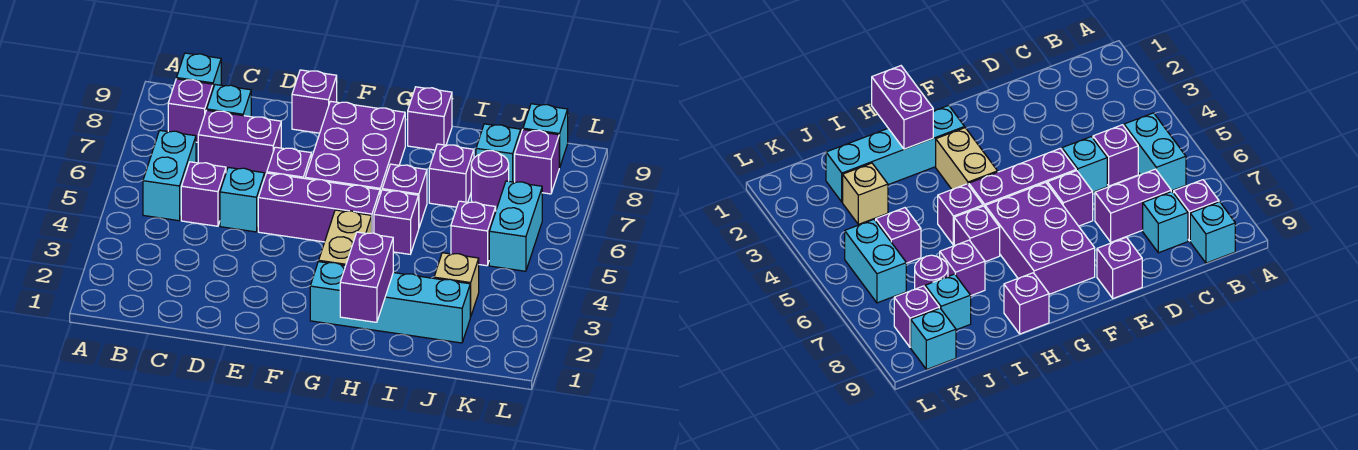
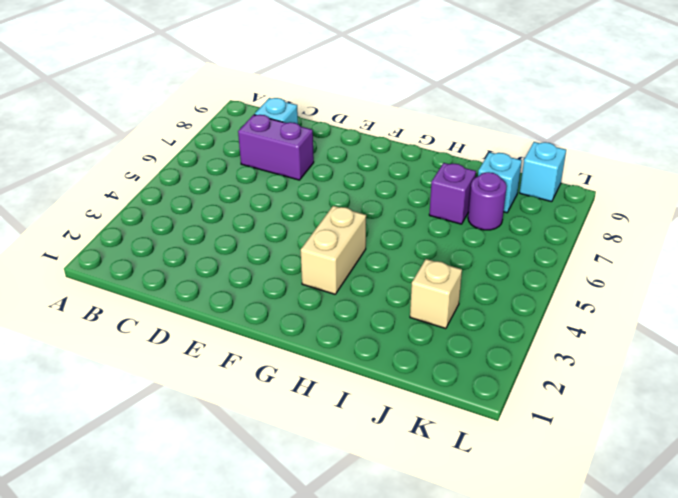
none -> cyan brick B5:B6 level 1
none -> purple brick B8 level 1
none -> cyan brick B9 level 1

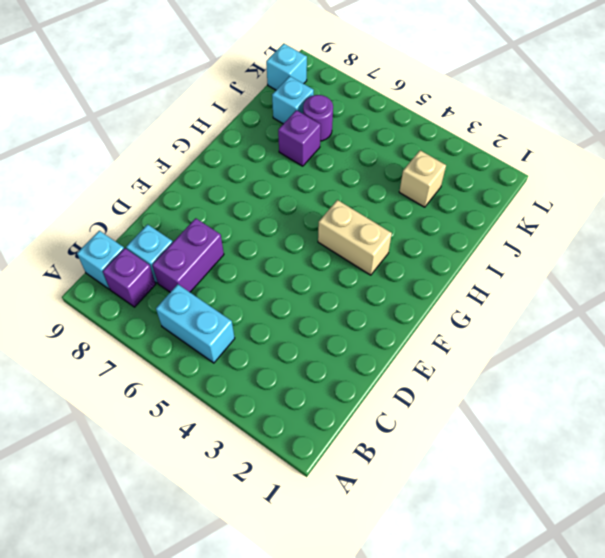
none -> purple brick C5 level 1
none -> cyan brick D5 level 1
none -> purple brick E5:G5 level 1

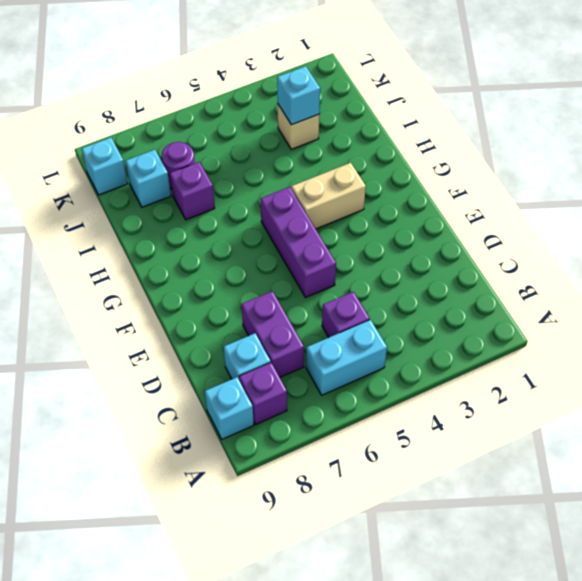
cyan brick J3 level 2 -> cyan brick D5 level 1
none -> purple brick E6 level 1
none -> purple brick E9 level 1
none -> purple brick F6:G8 level 1

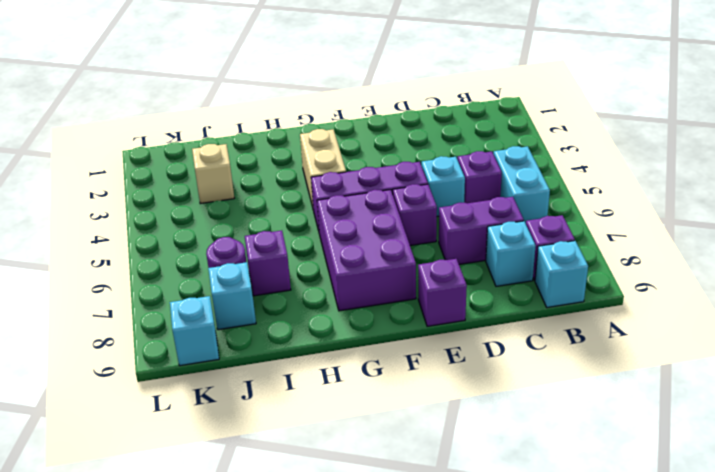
none -> cyan brick G2:J2 level 1
none -> purple brick H5 level 1
none -> purple brick H6 level 1

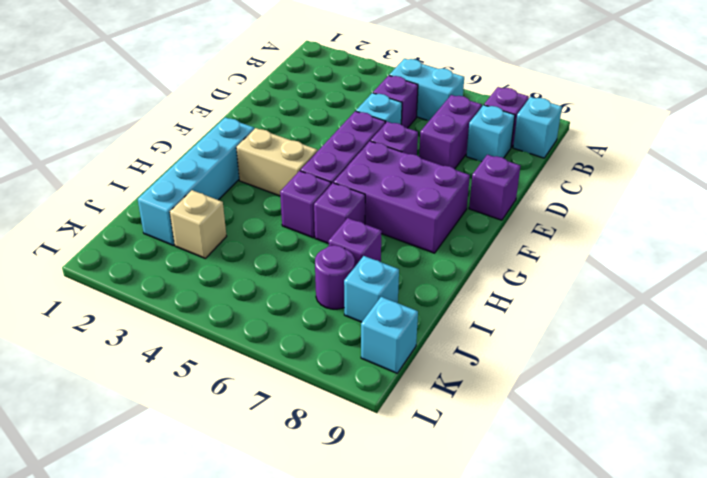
none -> purple brick H9 level 1
none -> purple brick J5 level 1
none -> cyan brick K5:K6 level 1

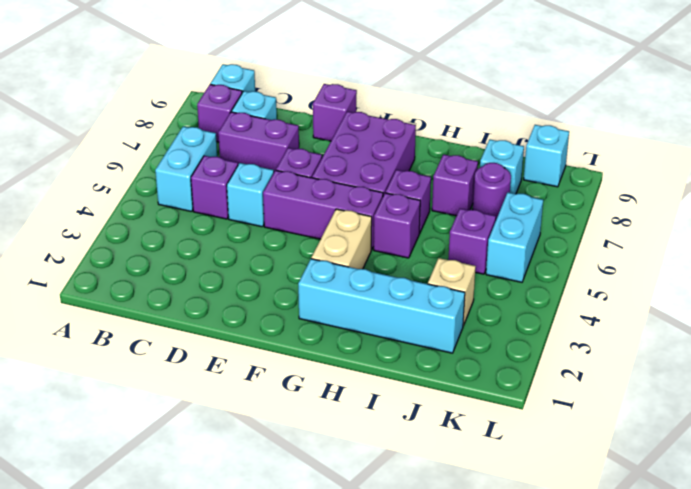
none -> purple brick H9 level 1
none -> purple brick K8 level 1
none -> purple brick H1:H2 level 2

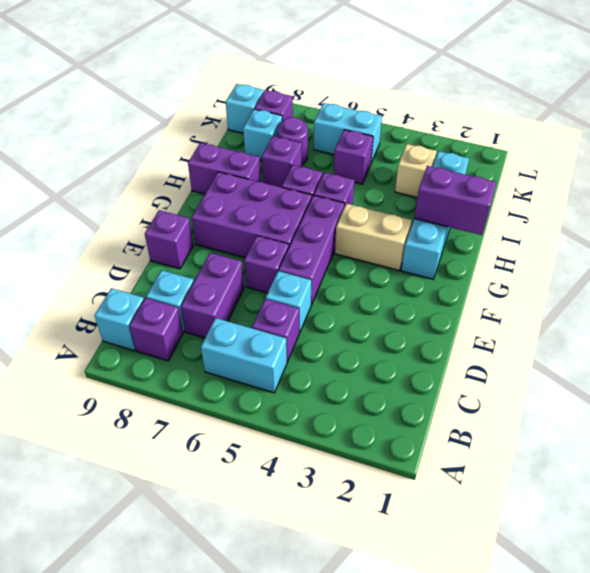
purple brick H8:H9 level 1 -> purple brick H9 level 1

